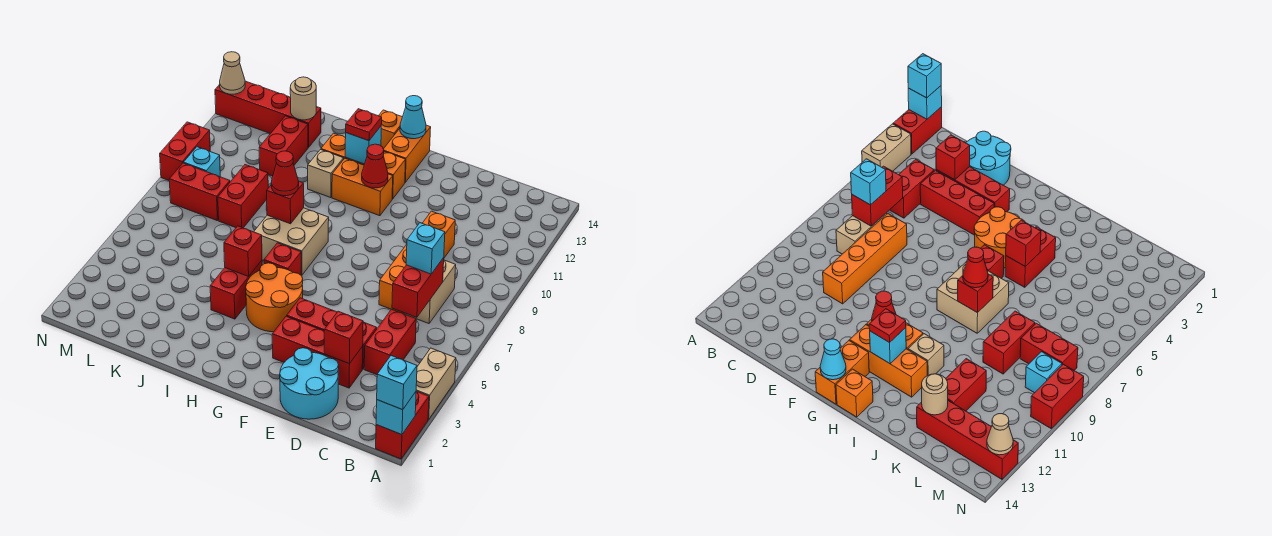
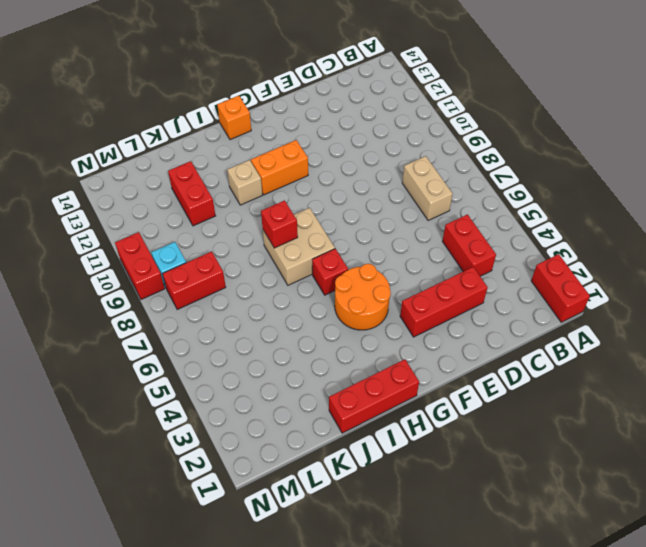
red brick H1:J1 level 1 -> red brick D4:F4 level 1
none -> tan brick A3:A4 level 1
none -> cyan round brick D1:E2 level 1
none -> orange brick D7:D10 level 1
none -> orange brick G12:I12 level 1

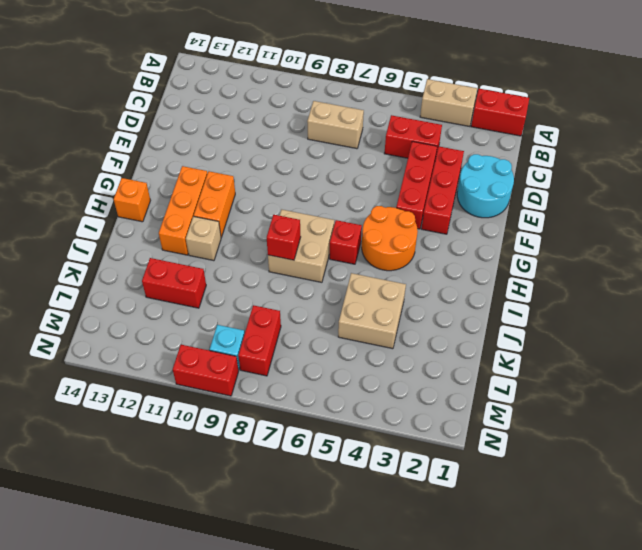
tan brick J4:K5 level 1 -> none
none -> orange brick D7:D10 level 1
none -> orange brick G13:G14 level 1
none -> red brick I4:I5 level 1
none -> red brick K8:K9 level 1

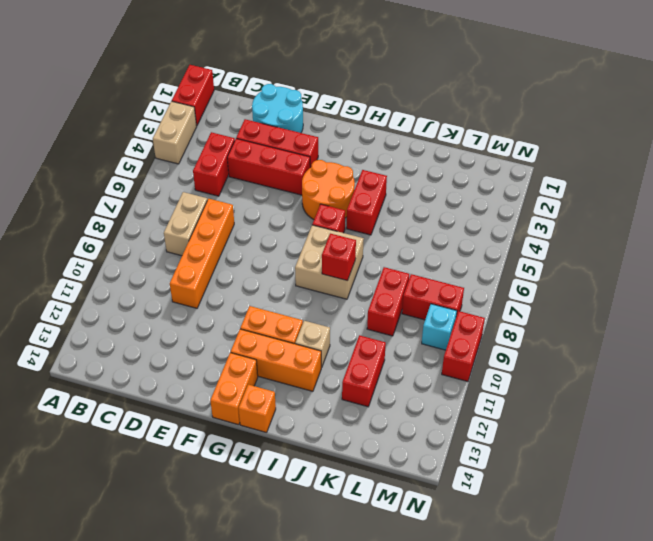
none -> red brick K13:N13 level 1
none -> cyan brick A1 level 2
none -> red brick C6:C7 level 2
none -> red brick D3 level 2

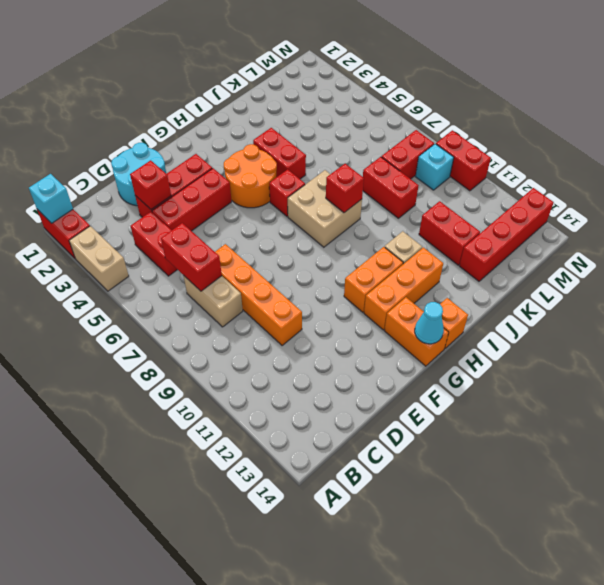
none -> red cone G11 level 2
none -> cyan brick H12 level 2
none -> red brick I5 level 2
none -> tan round brick K13 level 2

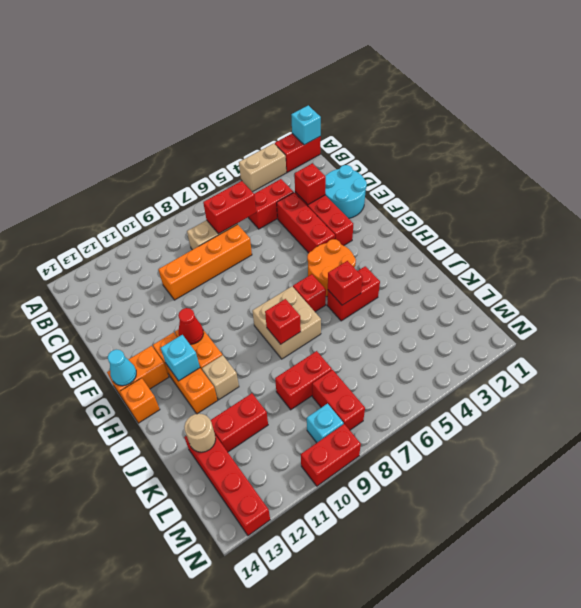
none -> tan cone N13 level 2
none -> cyan brick A1 level 3
none -> cyan brick C7 level 3
none -> red plate H12 level 3

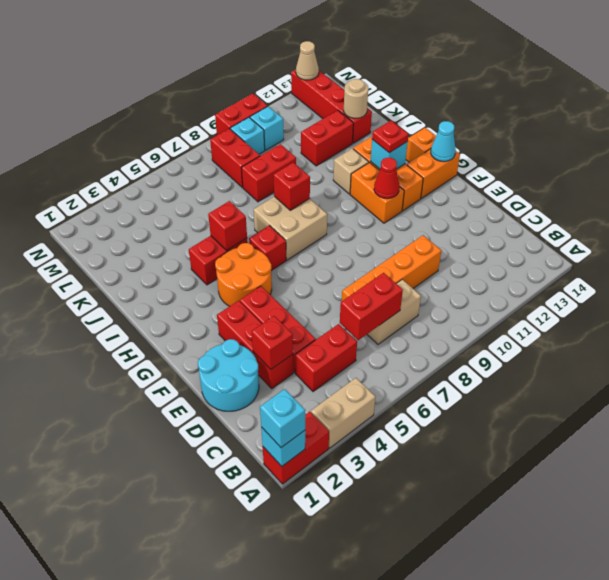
cyan brick M10 level 1 -> cyan brick C7 level 3
none -> red cone I8 level 3

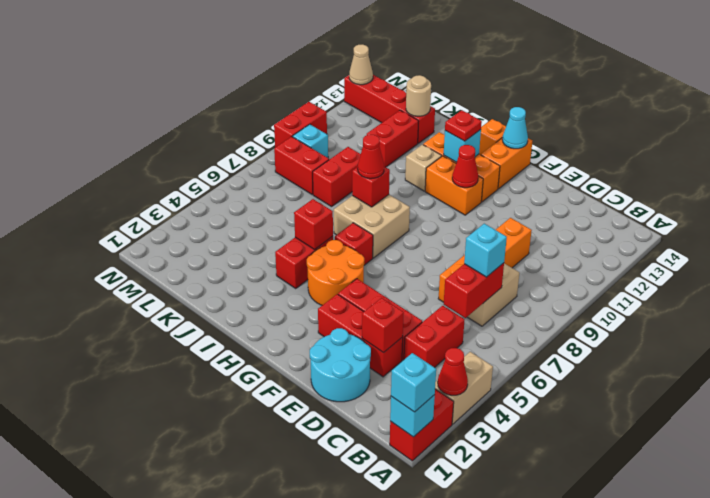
red cone A3 level 2 -> none

